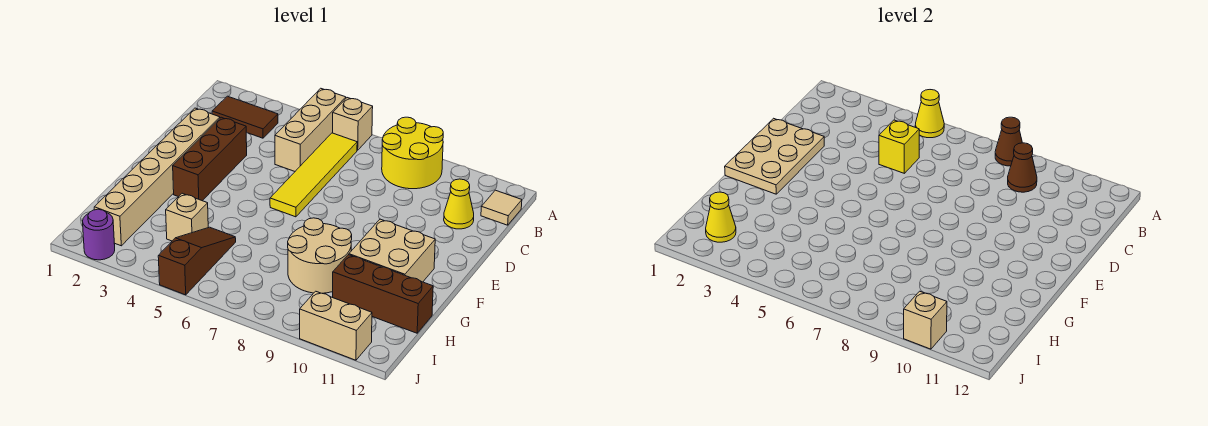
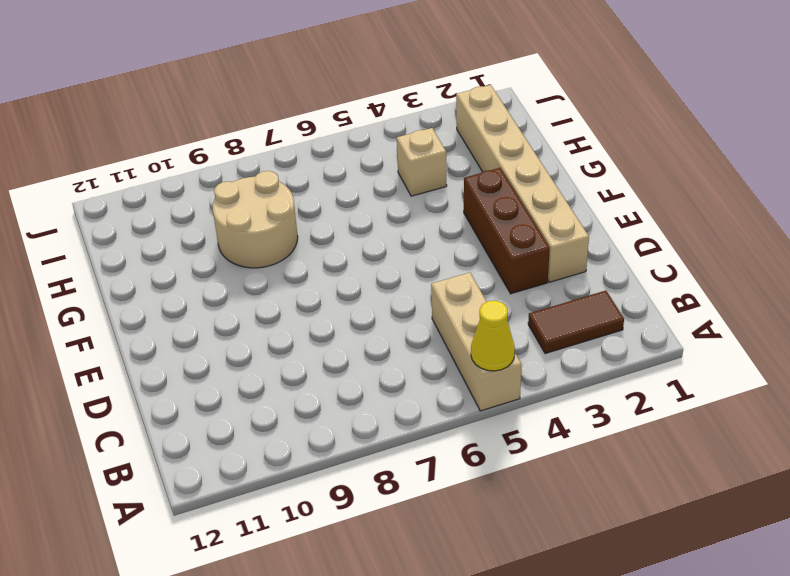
none -> tan brick A6 level 1
none -> yellow round brick A8:B9 level 1
none -> yellow tile B6:E6 level 1

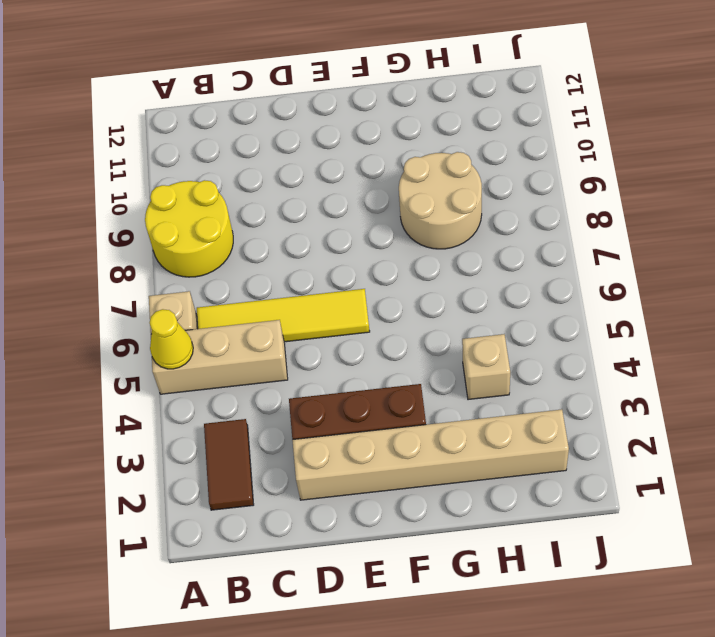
none -> tan tile B12 level 1
none -> yellow cone C11 level 1
none -> tan brick F10:G11 level 1

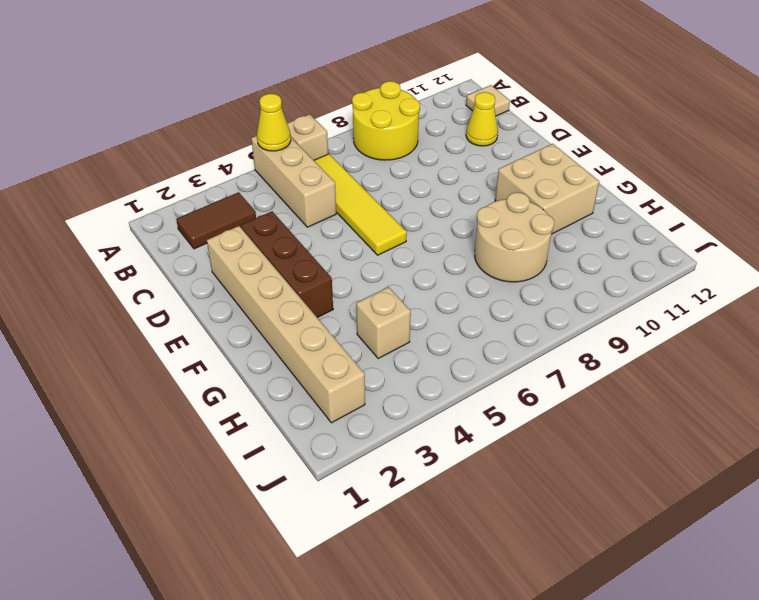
none -> brown slope H5:J5 level 1 top J
none -> brown brick H10:H12 level 1
none -> purple round brick J2 level 1

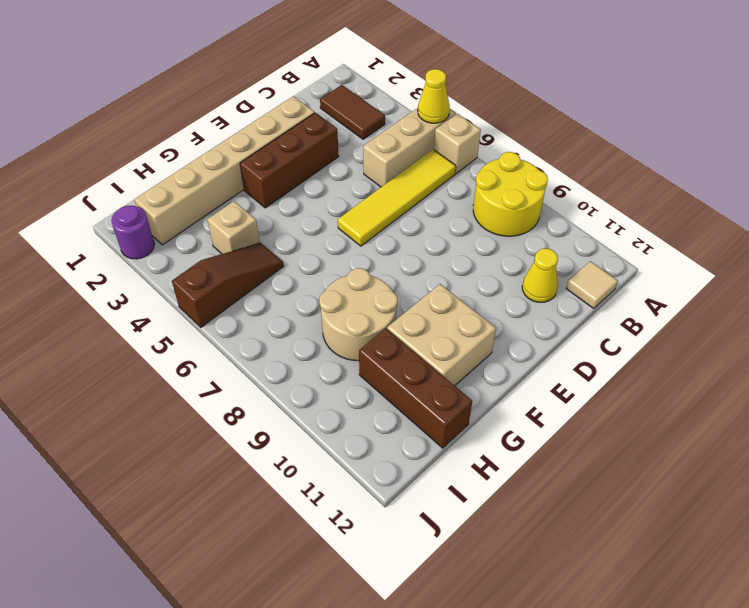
none -> tan brick J10:J11 level 1
none -> brown cone A8 level 2
none -> brown cone B9 level 2

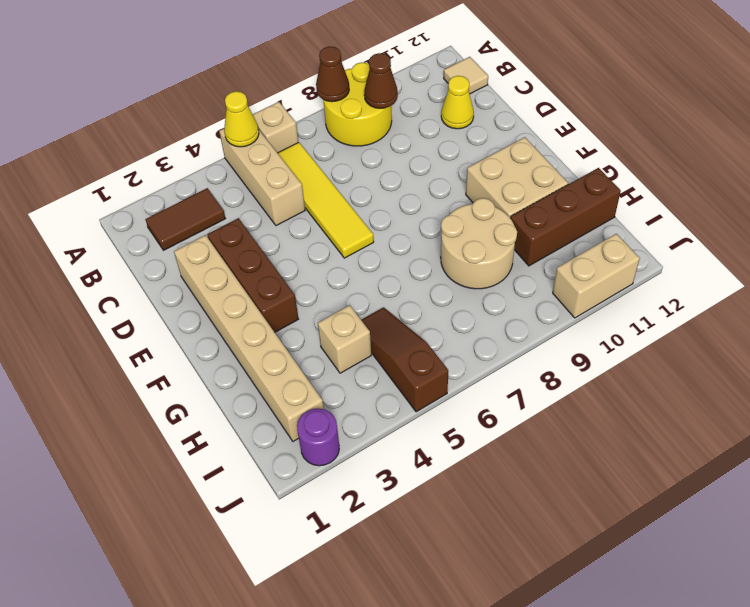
none -> yellow brick C5 level 2
none -> tan plate D1:F2 level 2
none -> yellow cone I2 level 2

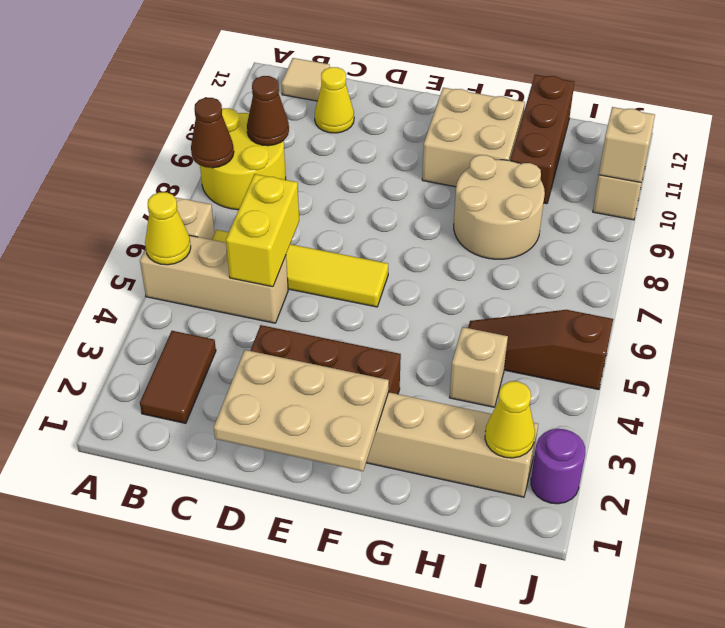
yellow brick C5:C6 level 2 -> yellow brick C5 level 2

